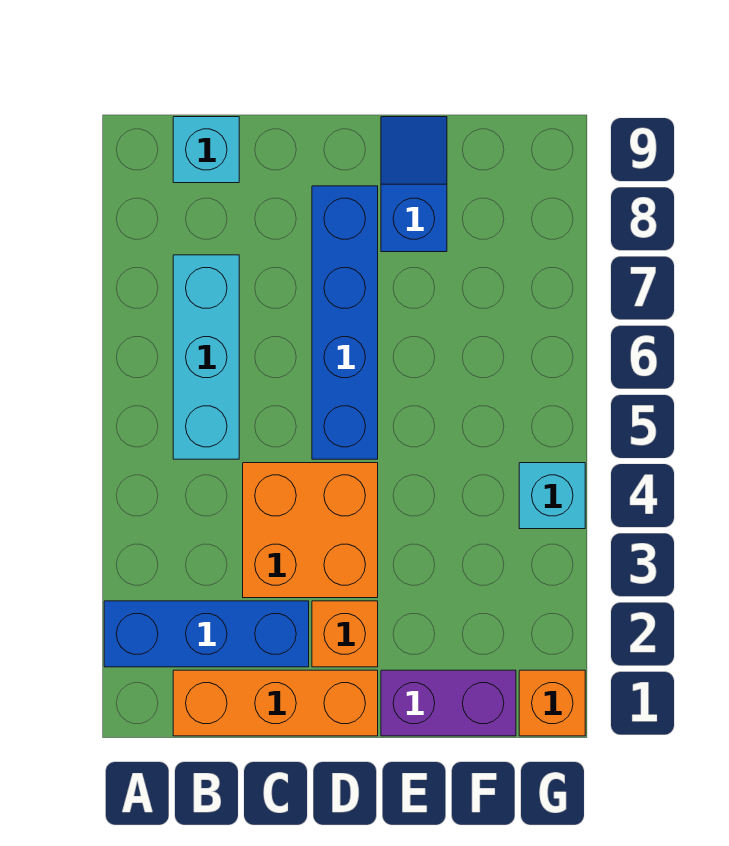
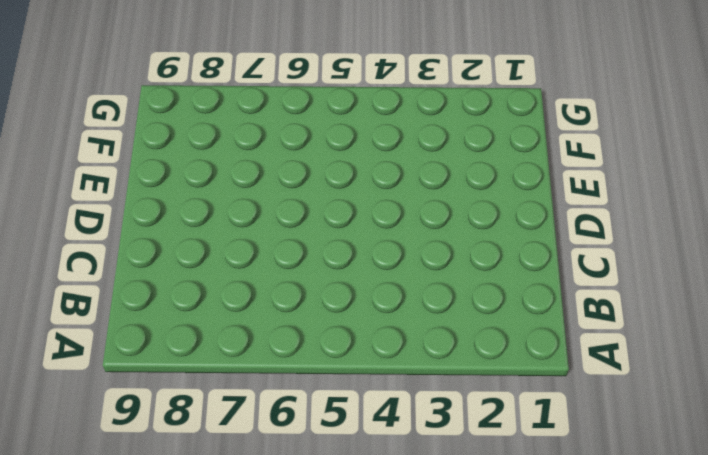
none -> blue brick A2:C2 level 1
none -> orange brick B1:D1 level 1

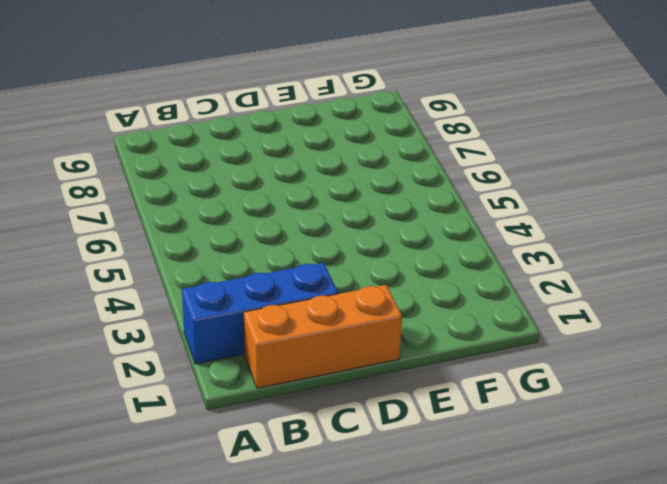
none -> cyan brick B5:B7 level 1
none -> cyan brick B9 level 1

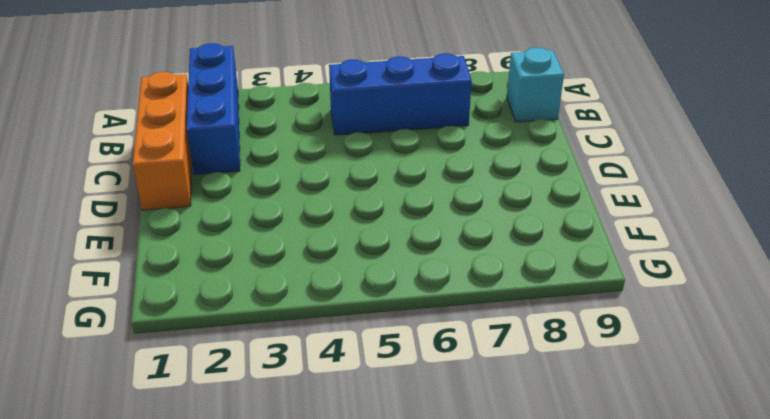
blue brick B5:B7 level 1 -> cyan brick B5:B7 level 1
none -> orange brick C3:D4 level 1
none -> orange brick D2 level 1

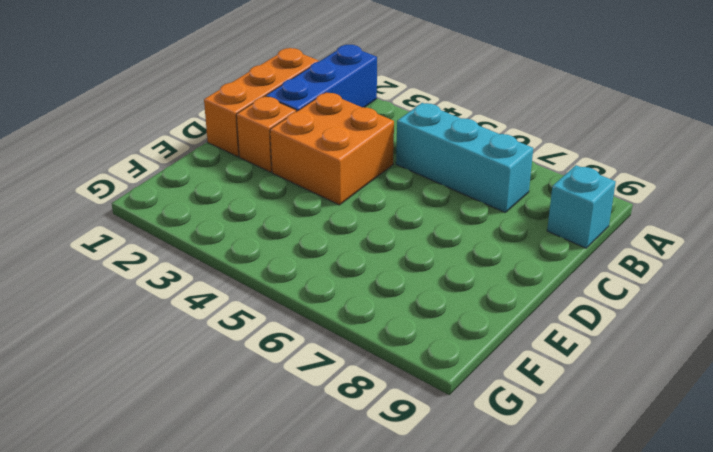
none -> blue brick D5:D8 level 1
none -> purple brick E1:F1 level 1

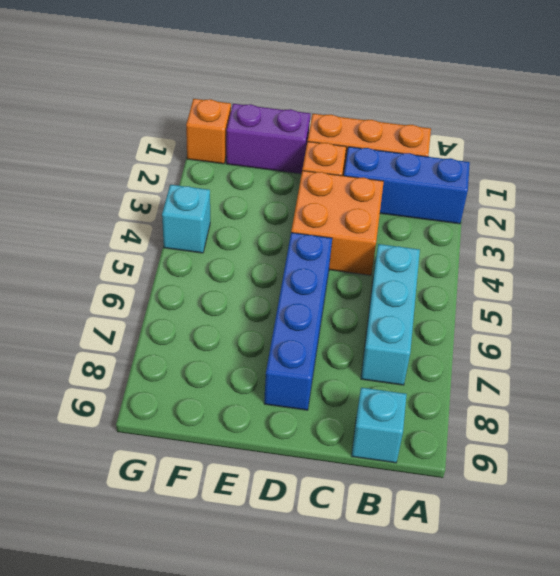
none -> blue slope E8:E9 level 1 top 8

